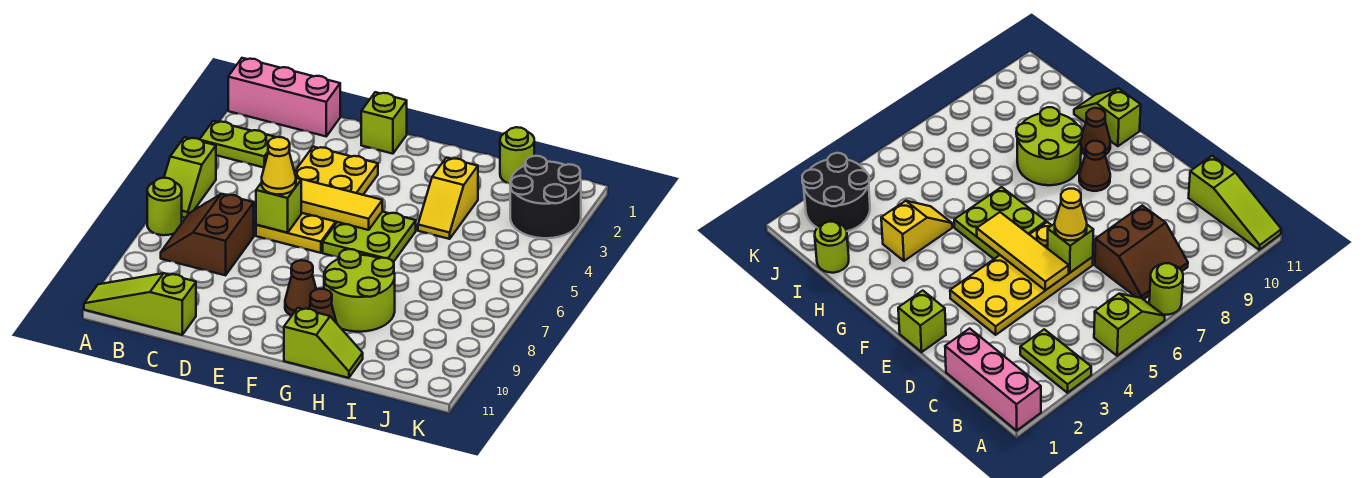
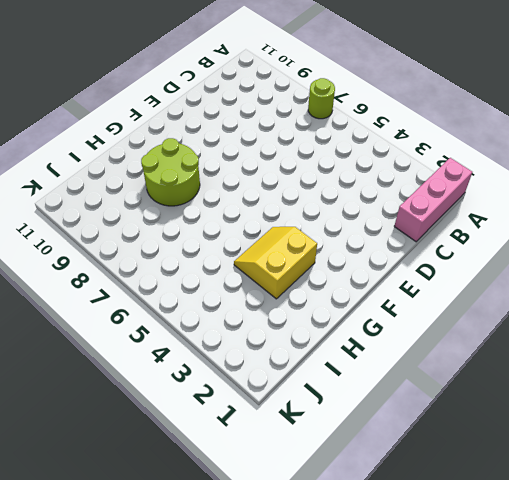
yellow slope G3:H4 level 1 top 3 -> yellow slope H3:H4 level 1 top 3
none -> lime plate A3:B3 level 1
none -> lime slope A5:A6 level 1 top 5
none -> lime slope A11:C11 level 1 top C

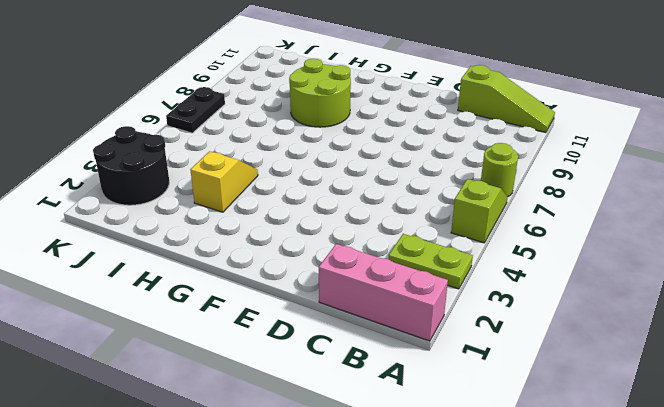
black plate K6:K7 level 1 -> none
none -> brown slope B7:C8 level 1 top C
none -> yellow plate D3:E6 level 1
none -> lime brick E1 level 1

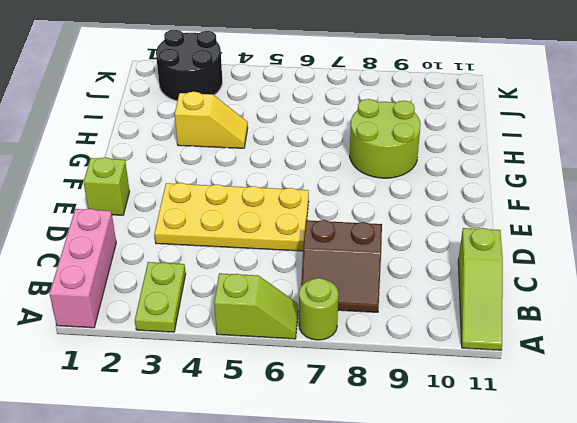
none -> lime plate F5:G6 level 1
none -> brown cone F9 level 1
none -> brown cone G10 level 1

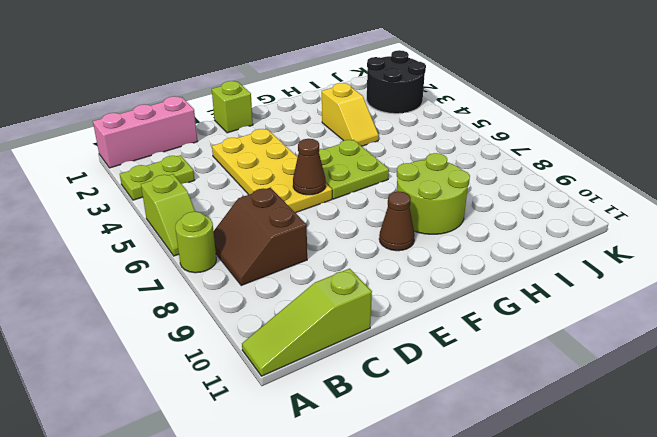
brown cone E6 level 2 -> brown cone G10 level 1
none -> lime slope G11:H11 level 1 top G
none -> lime round brick I1 level 1
none -> yellow tile D5:F5 level 2

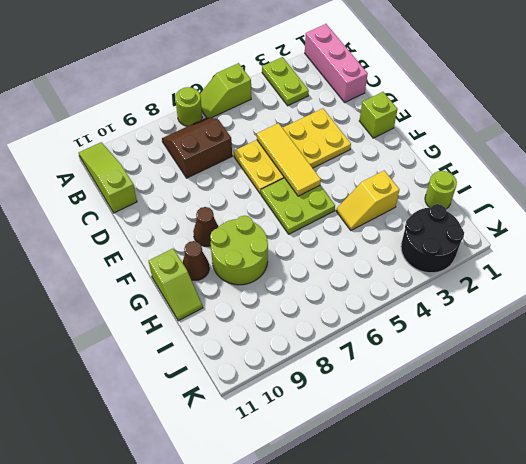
none -> lime brick D6 level 2
none -> yellow cone D6 level 3

